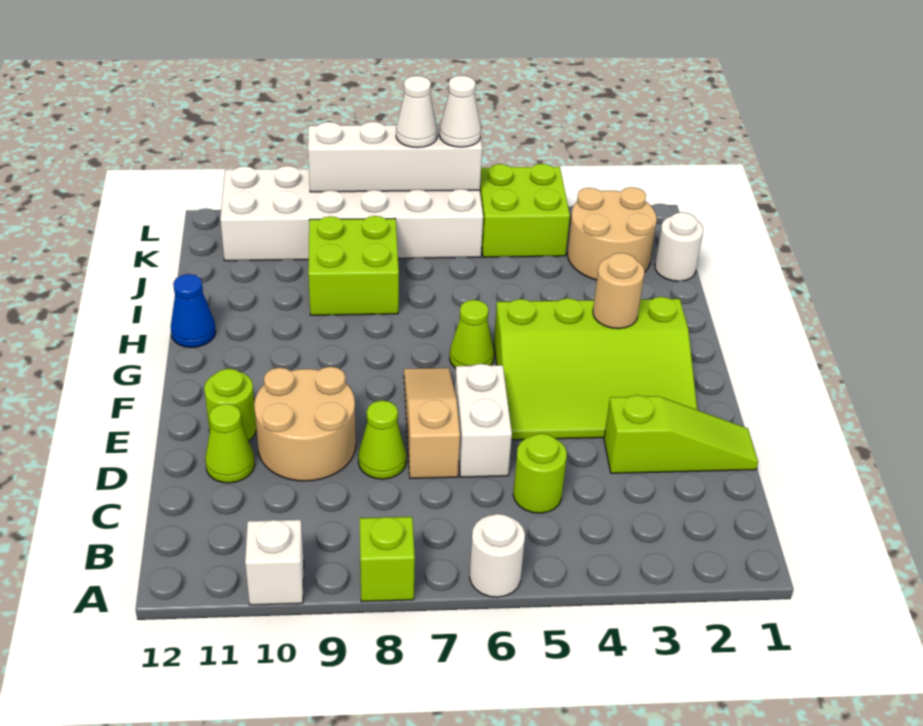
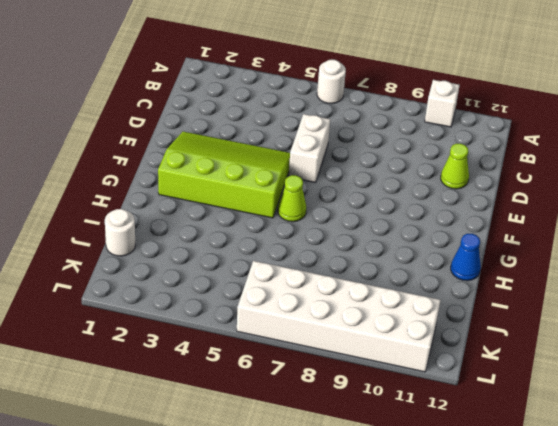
none -> lime brick A8 level 1
none -> lime round brick C5 level 1
none -> lime slope D1:D3 level 1 top 3

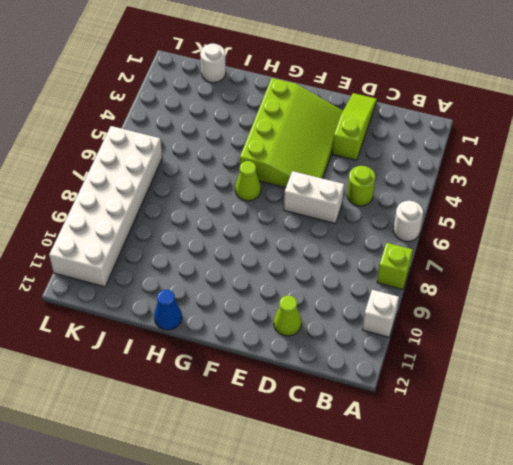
none -> tan slope D7:F7 level 1 top D
none -> lime cone D8 level 1
none -> tan round brick D9:E10 level 1

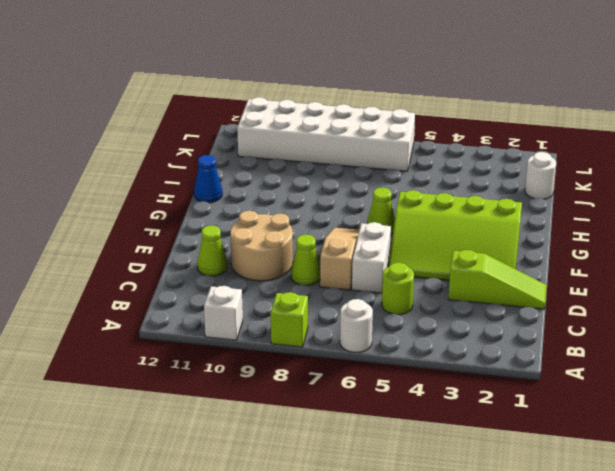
none -> lime round brick E11 level 1
none -> lime brick I8:J9 level 1
none -> tan round brick J2:K3 level 1

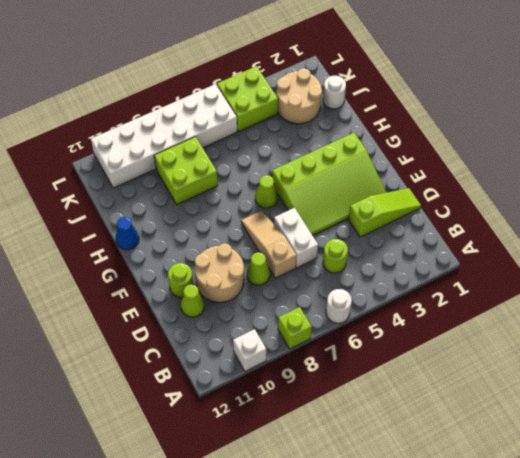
none -> tan round brick G3 level 2
none -> white brick L6:L9 level 2
none -> white cone L6 level 3

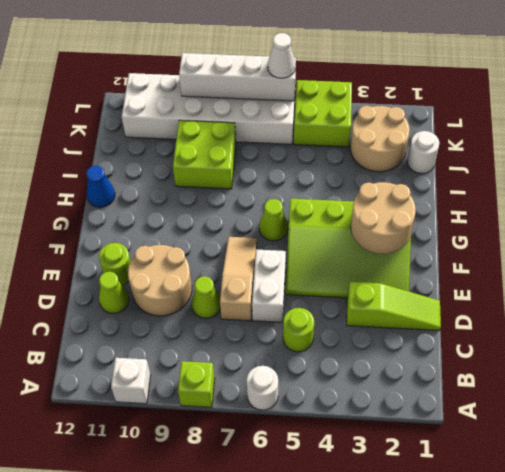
tan round brick F2:G3 level 2 -> tan round brick G3 level 2
none -> white cone L7 level 3

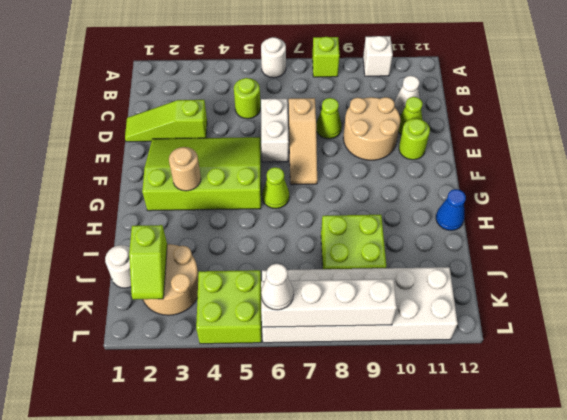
white cone C11 level 1 -> white cone L7 level 3
lime slope J2:K2 level 2 top J -> none

